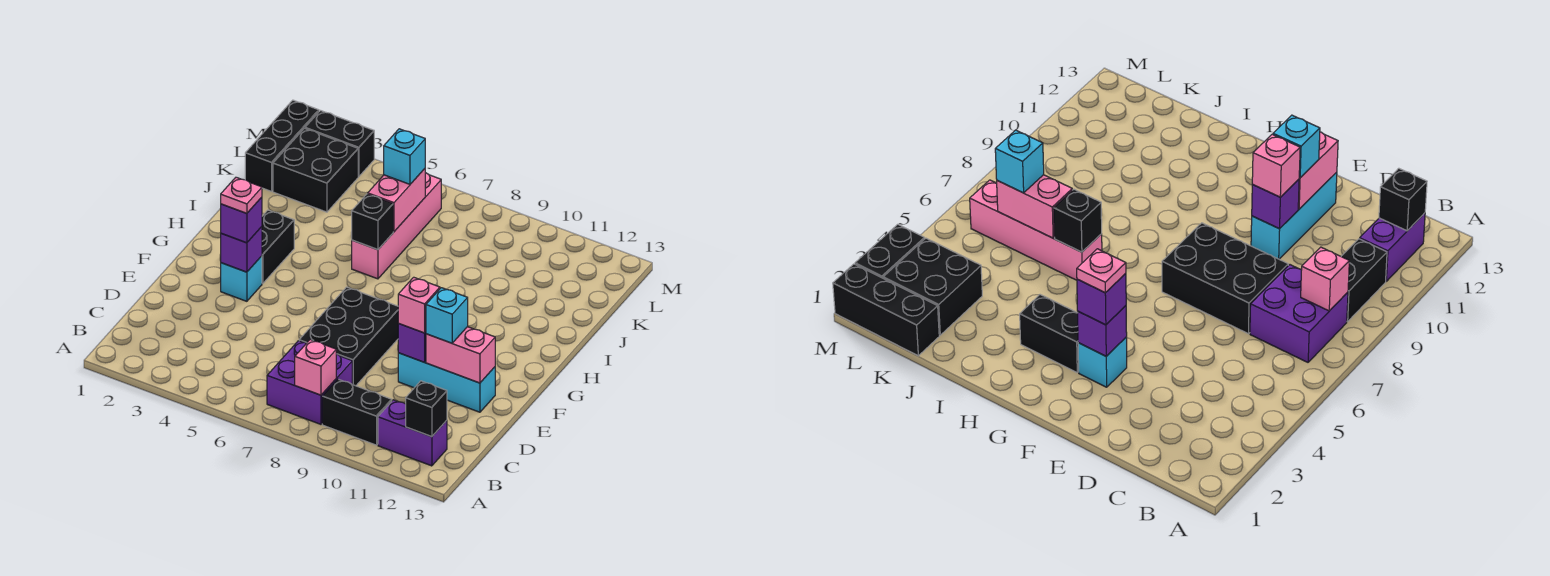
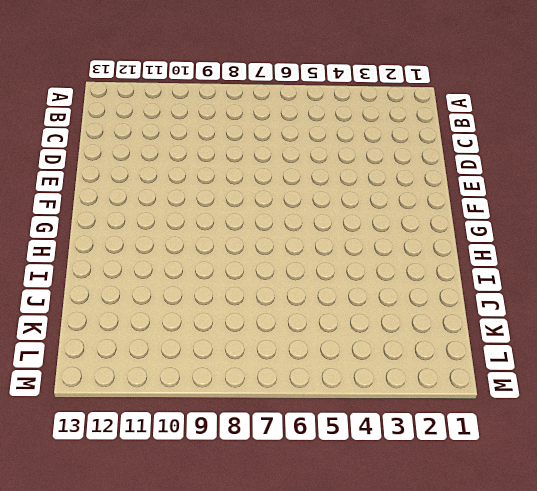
none -> purple brick B7:C8 level 1
none -> black brick B9:B10 level 1
none -> purple brick B11:B12 level 1

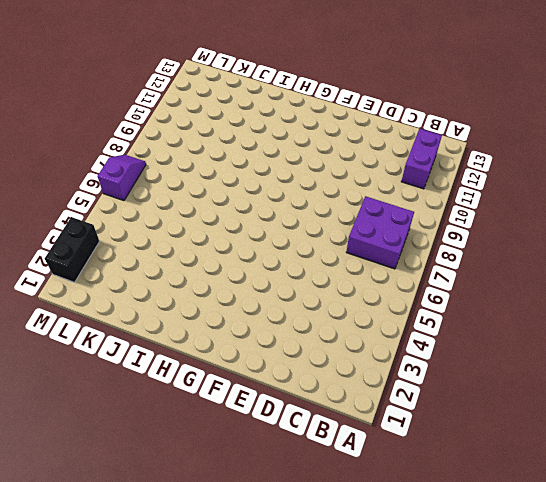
purple slope M6:M7 level 1 top 6 -> none
none -> black brick B9:B10 level 1
none -> black brick D7:F8 level 1
none -> cyan brick E10:E12 level 1

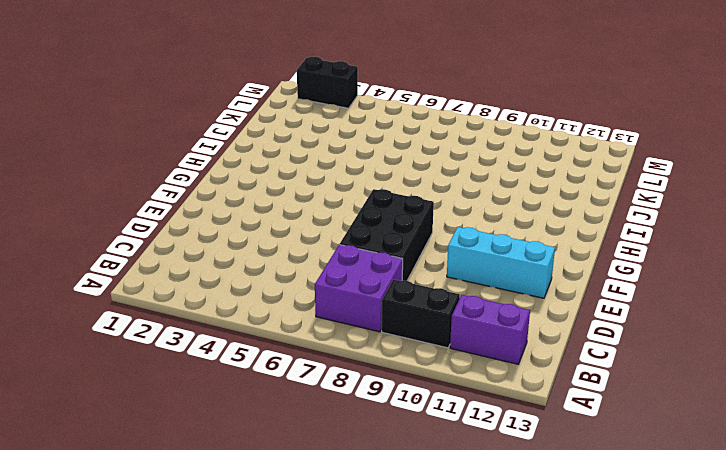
none -> cyan brick F3 level 1
none -> black brick G3:H3 level 1
none -> pink brick I6:L6 level 1

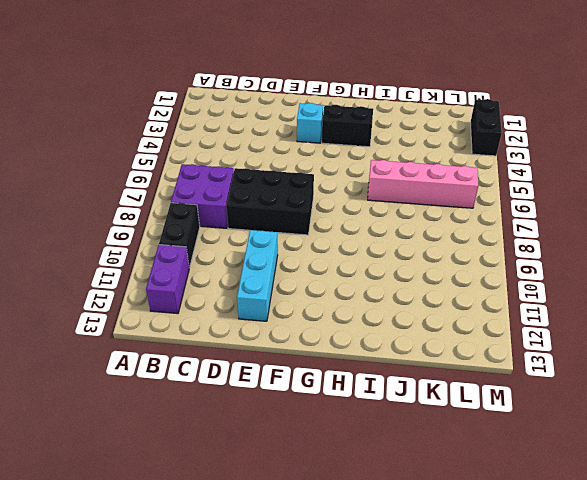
none -> black brick K1:M1 level 1
none -> black brick K2:L3 level 1
none -> pink brick B8 level 2

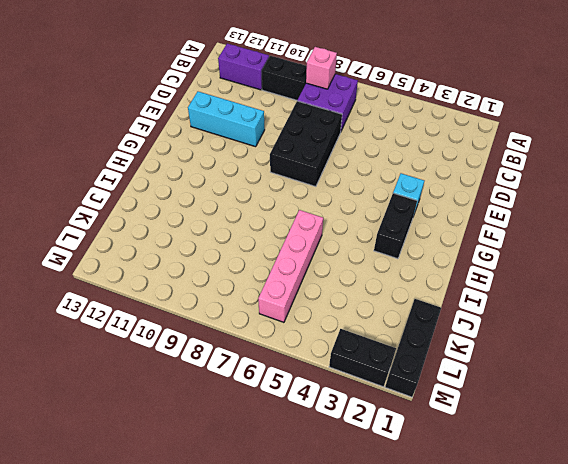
none -> black brick K2:L3 level 1
none -> black brick B12 level 2
none -> purple brick E10 level 2

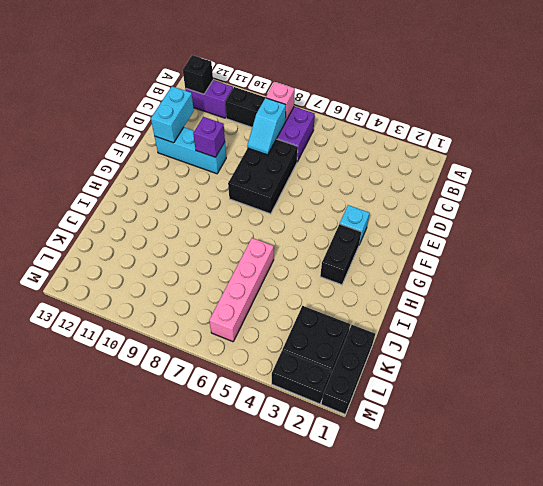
cyan slope C8:D8 level 2 top C -> none
cyan brick D12:E12 level 2 -> pink brick E11:E12 level 2
none -> purple brick F3 level 2
none -> black brick I6 level 2
none -> pink brick J6:K6 level 2

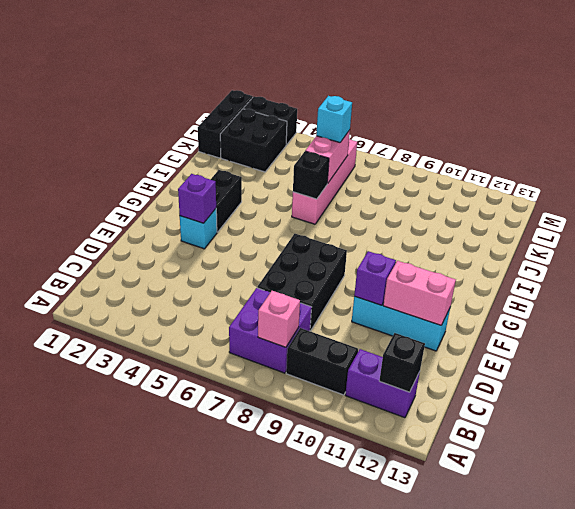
none -> pink brick E10 level 3
none -> cyan brick E11 level 3
none -> purple brick F3 level 3

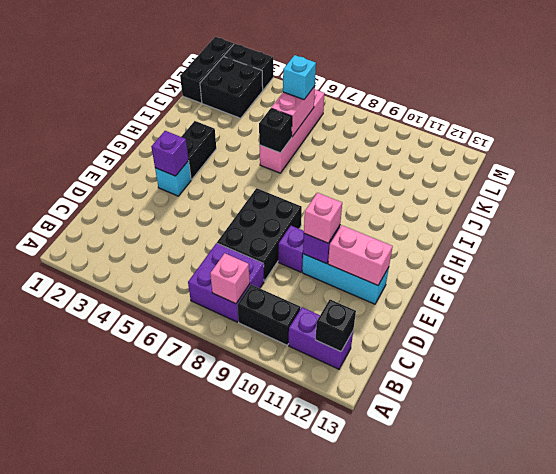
purple brick E9 level 1 -> purple brick F3 level 3
none -> cyan brick E11 level 3
none -> pink plate F3 level 4

